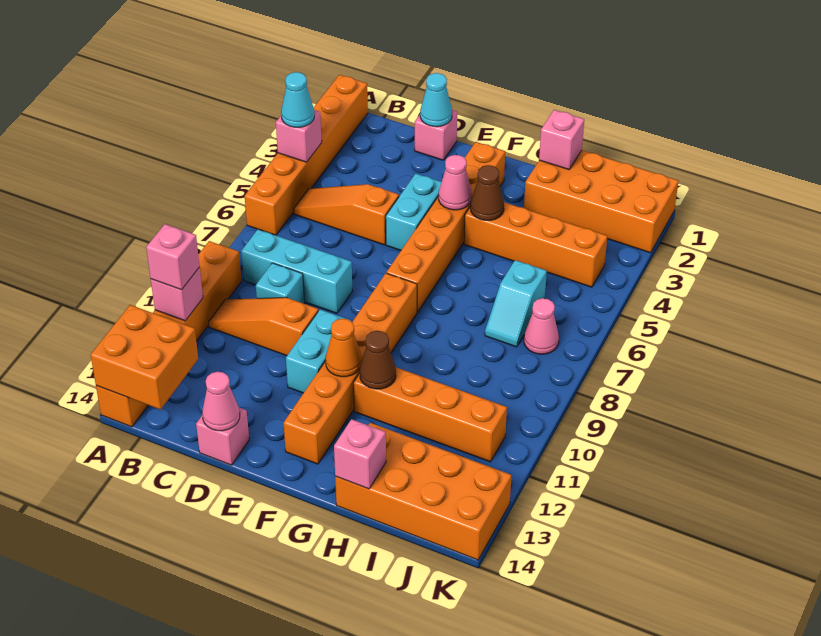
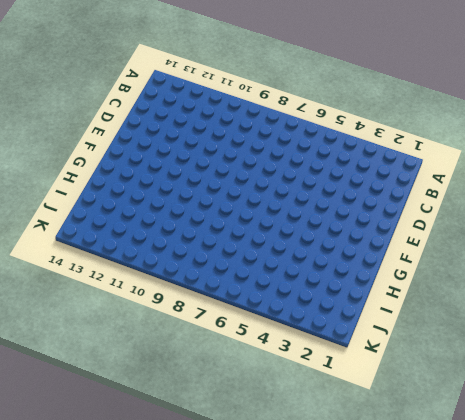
none -> orange brick A1:A6 level 1
none -> orange brick A9:A14 level 1
none -> orange slope B5:D5 level 1 top D
none -> cyan brick B8:D8 level 1

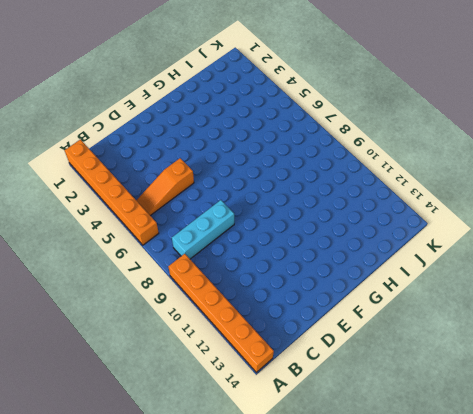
none -> orange slope B10:D10 level 1 top D
none -> cyan brick C9 level 1
none -> pink brick D1 level 1
none -> pink brick D14 level 1

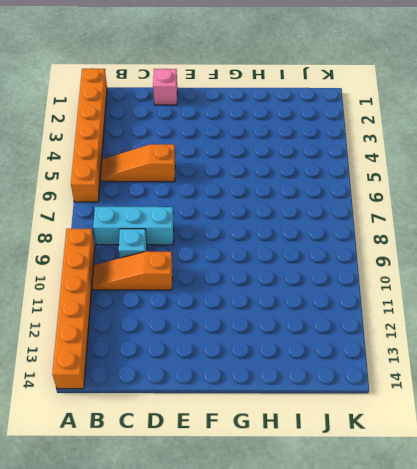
none -> pink brick D14 level 1
none -> cyan brick E4:E5 level 1
none -> cyan brick E10:E11 level 1
none -> orange brick F2:F7 level 1

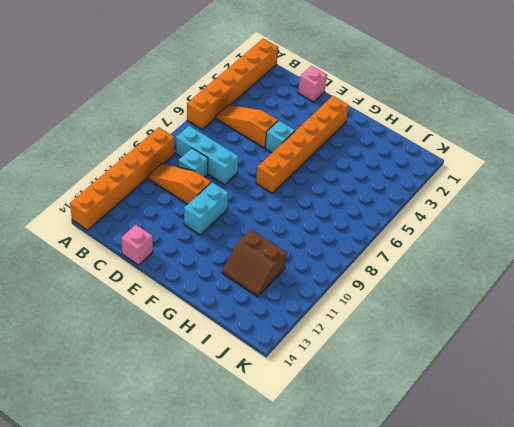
cyan brick E5 level 1 -> cyan brick E4:E5 level 1
brown slope H11:I12 level 1 top 11 -> orange brick G11:J11 level 1
none -> orange brick F8:F13 level 1
none -> orange brick G4:J4 level 1
none -> orange brick H1:K2 level 1
none -> orange brick H13:K14 level 1

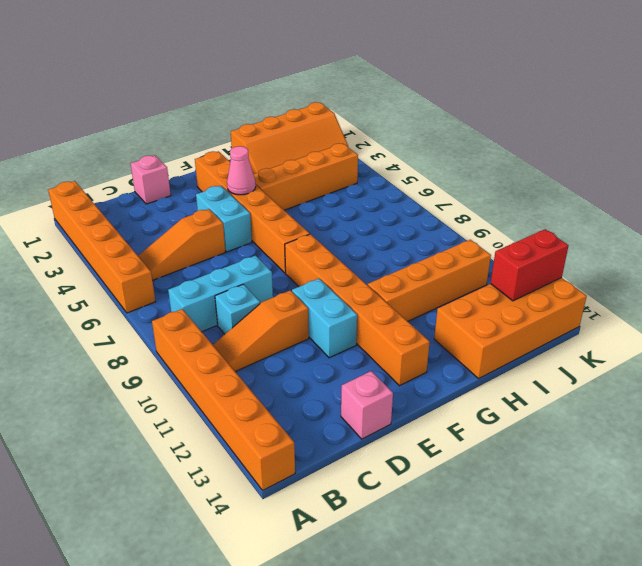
orange slope H1:K2 level 1 top 1 -> orange brick H1:K2 level 1
red brick J13:K13 level 2 -> none
none -> cyan slope I6:I7 level 1 top 6
none -> pink cone J7 level 1
none -> pink brick A4 level 2
none -> pink brick A11 level 2

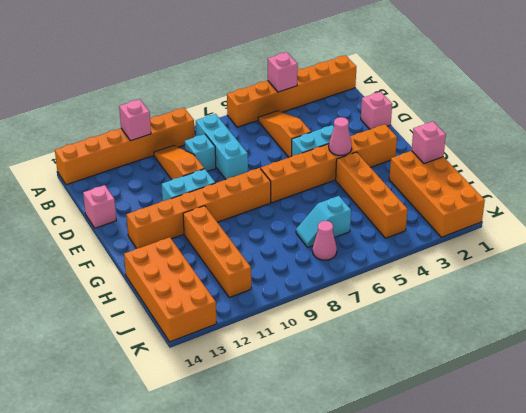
none -> orange brick A13:B14 level 2
none -> cyan cone D1 level 2
none -> pink cone D14 level 2
none -> orange cone F11 level 2

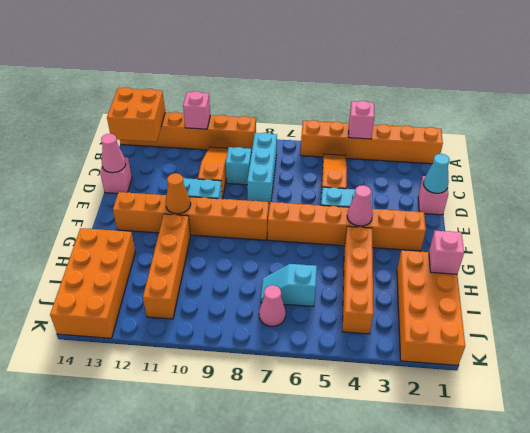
none -> brown cone G4 level 2
none -> brown cone G11 level 2
none -> pink brick H14 level 2
none -> cyan cone A4 level 3

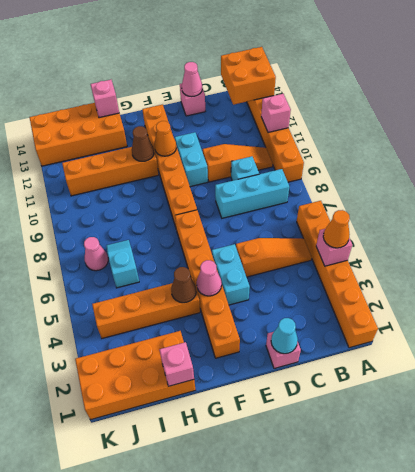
orange cone A4 level 3 -> cyan cone A4 level 3
none -> pink brick A11 level 3

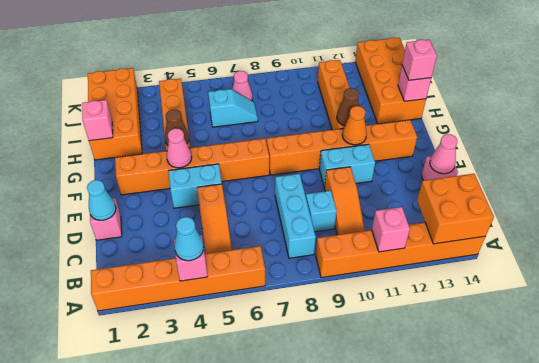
pink brick H14 level 3 -> pink brick A11 level 3

